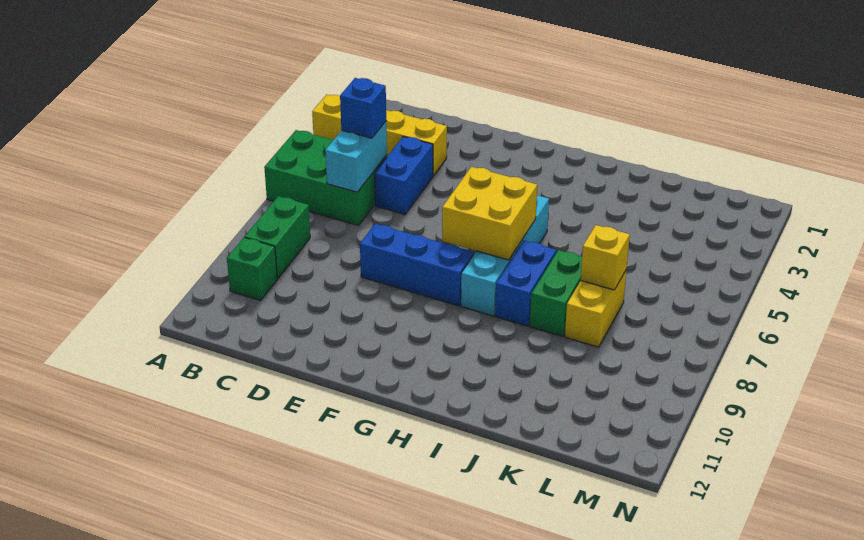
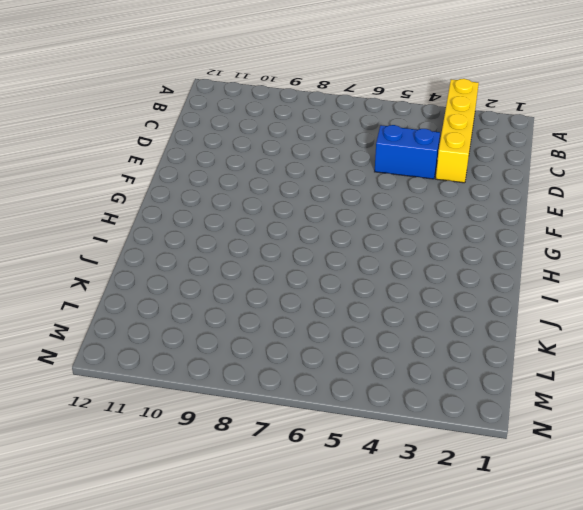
none -> green brick A5:C6 level 1
none -> green brick B8:B9 level 1
none -> green brick B10 level 1

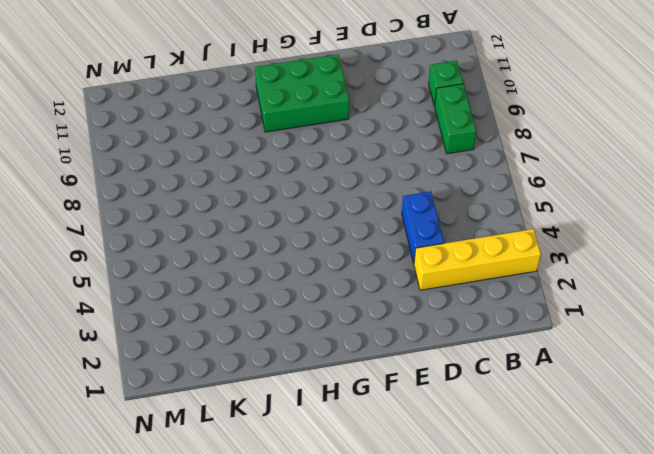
green brick F10:H11 level 1 -> green brick A5:C6 level 1
none -> blue brick E8:G8 level 1
none -> cyan brick H5:H8 level 1
none -> blue brick I7:I8 level 1

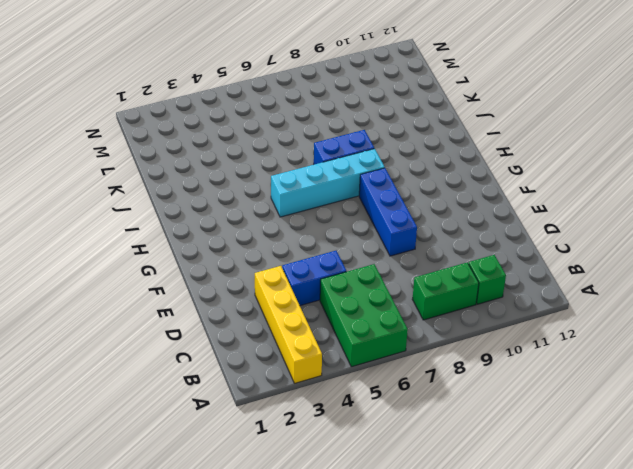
none -> green brick J7:J8 level 1
none -> yellow brick K7:K8 level 1
none -> cyan brick C5:C6 level 2

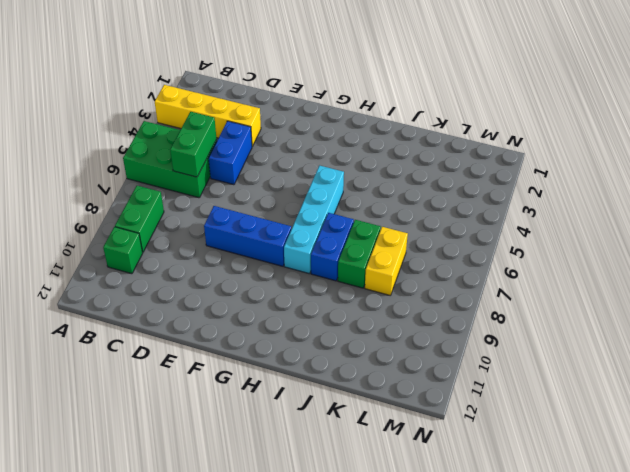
green brick C5:C6 level 2 -> cyan brick C5:C6 level 2
none -> yellow brick G6:H7 level 2
none -> yellow brick K7 level 2
none -> blue brick C5 level 3

